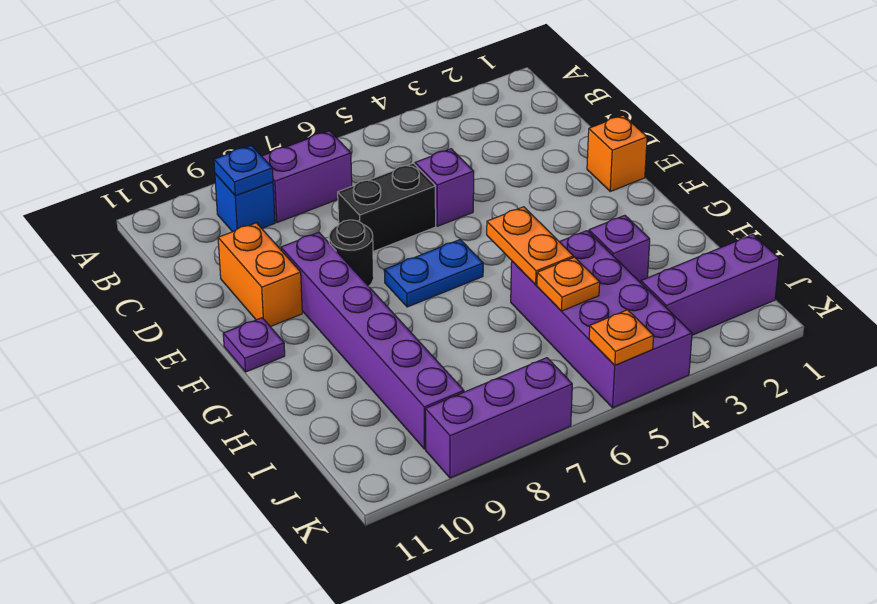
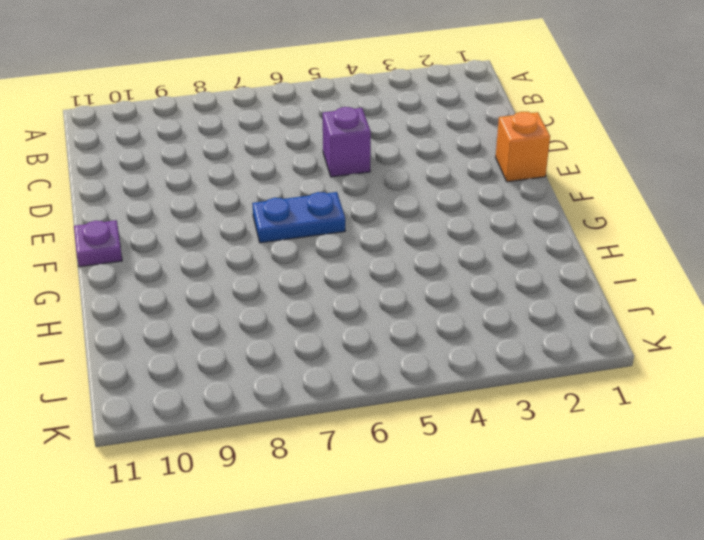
none -> purple brick B7:B8 level 1
none -> blue brick B9 level 1
none -> black brick D6:D7 level 1

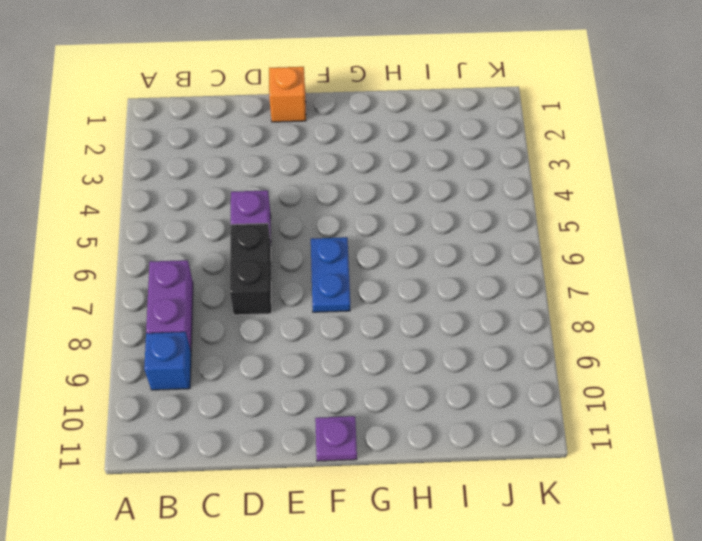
none -> orange brick D10:E10 level 1
none -> black round brick E8 level 1
none -> purple brick E9:J9 level 1

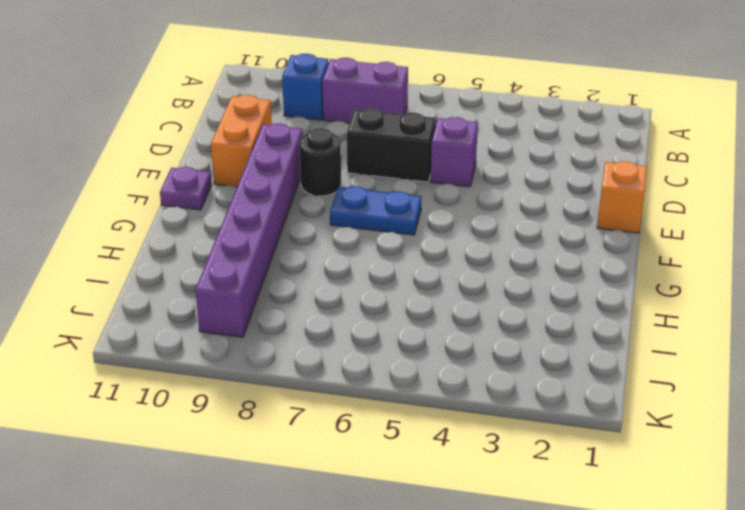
none -> purple brick H3 level 1
none -> purple brick H4:K5 level 1
none -> purple brick J1:J3 level 1

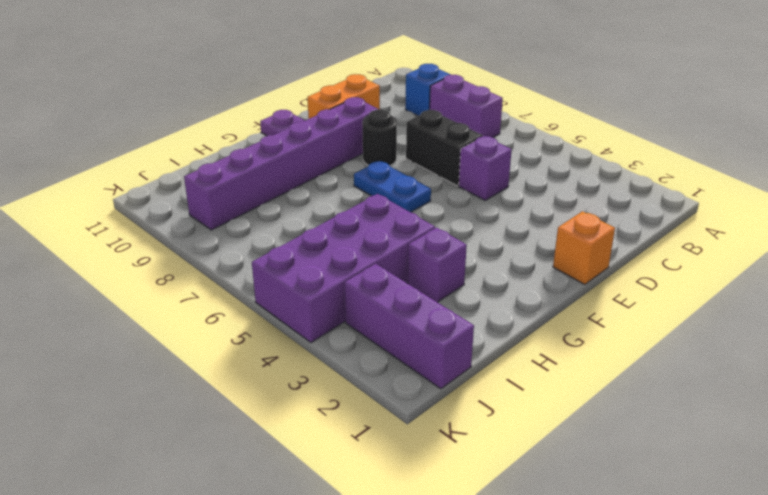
none -> purple brick K7:K9 level 1
none -> blue plate B9 level 2
none -> orange plate G5:H5 level 2

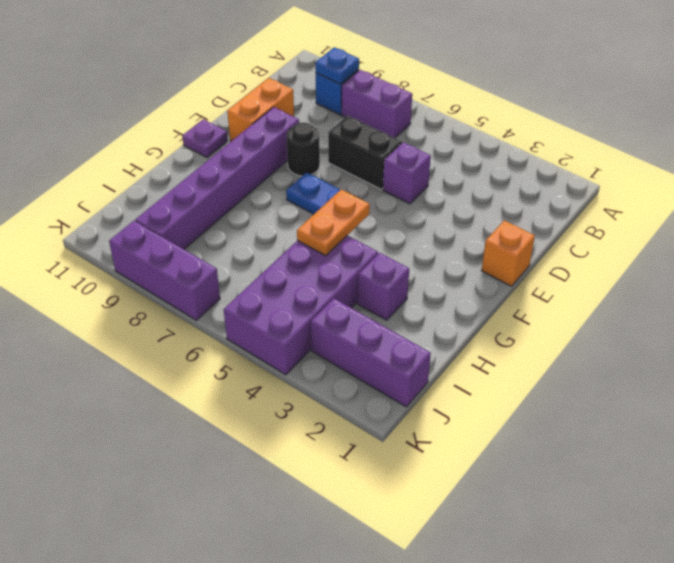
none -> orange plate I5 level 2
none -> orange plate K5 level 2

